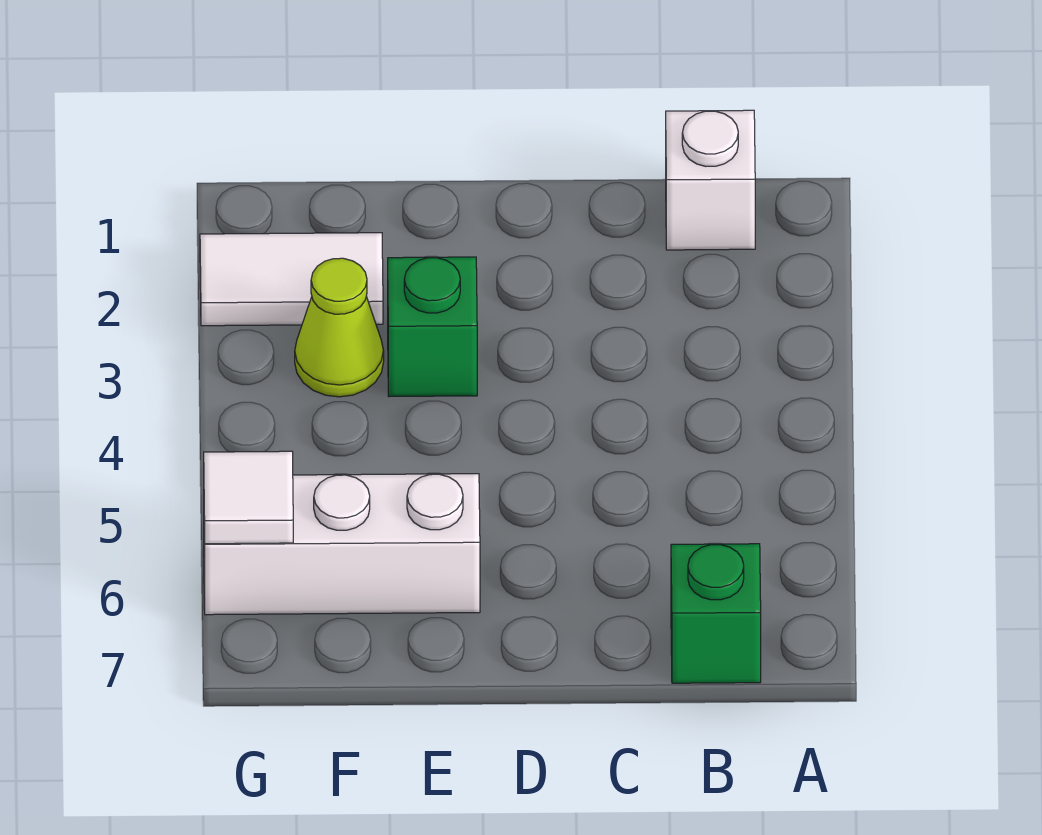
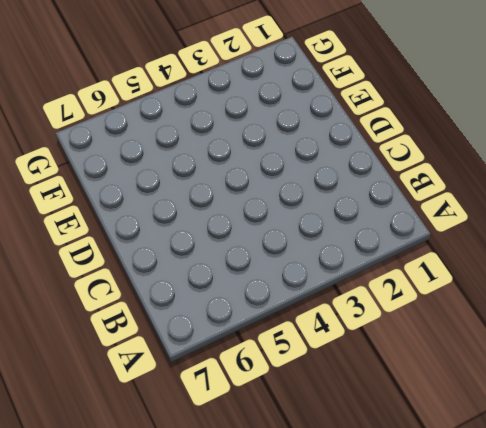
none -> white brick B1 level 1
none -> green brick B7 level 1

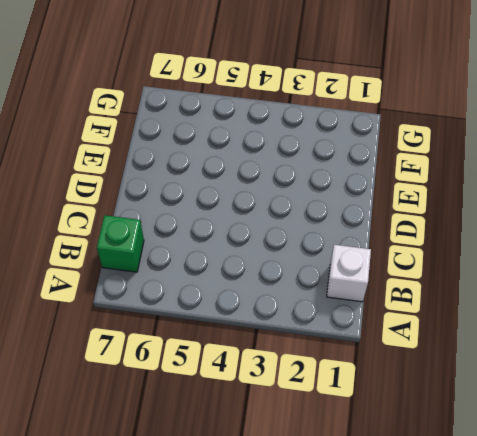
none -> green brick E3 level 1
none -> white brick E6:G6 level 1

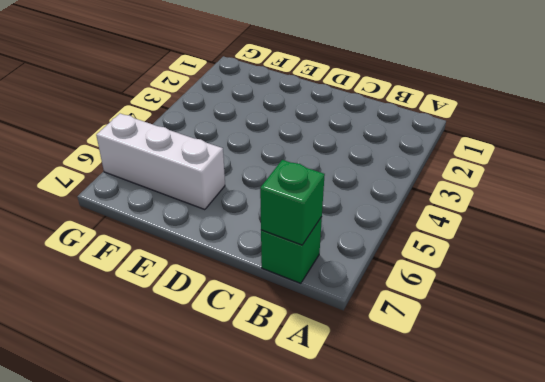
green brick B7 level 2 -> green brick E3 level 1
none -> white brick B1 level 1
none -> white tile F2:G2 level 1

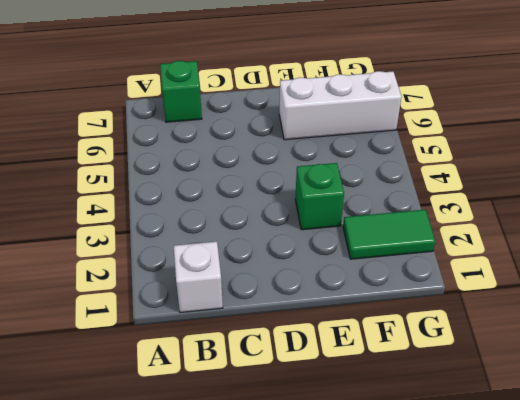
green tile F2:G2 level 1 -> white tile F2:G2 level 1
none -> lime cone F3 level 1
none -> white tile G6 level 2

